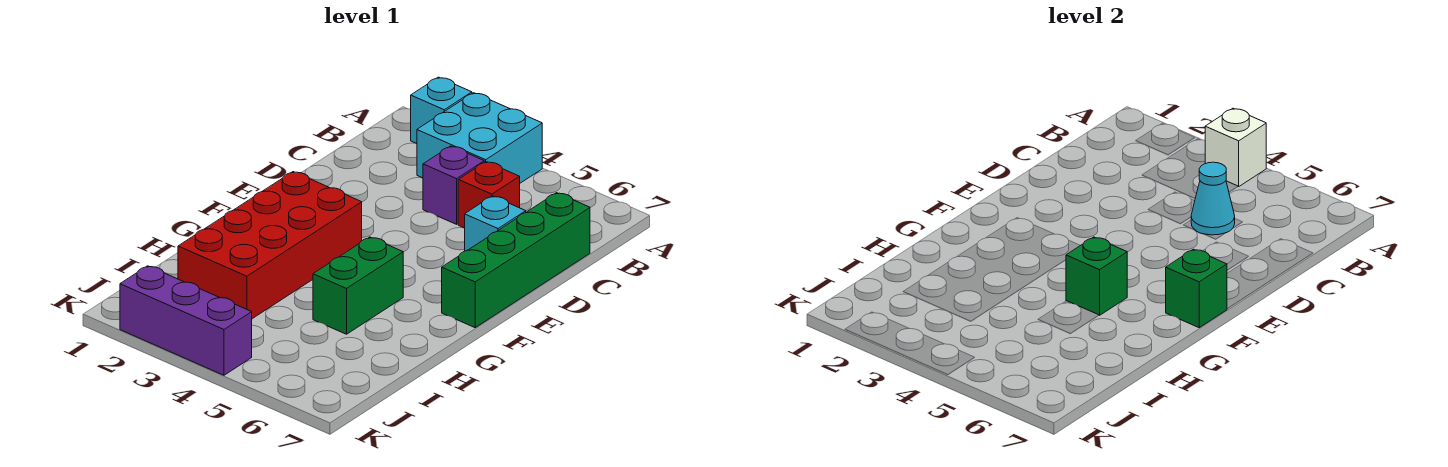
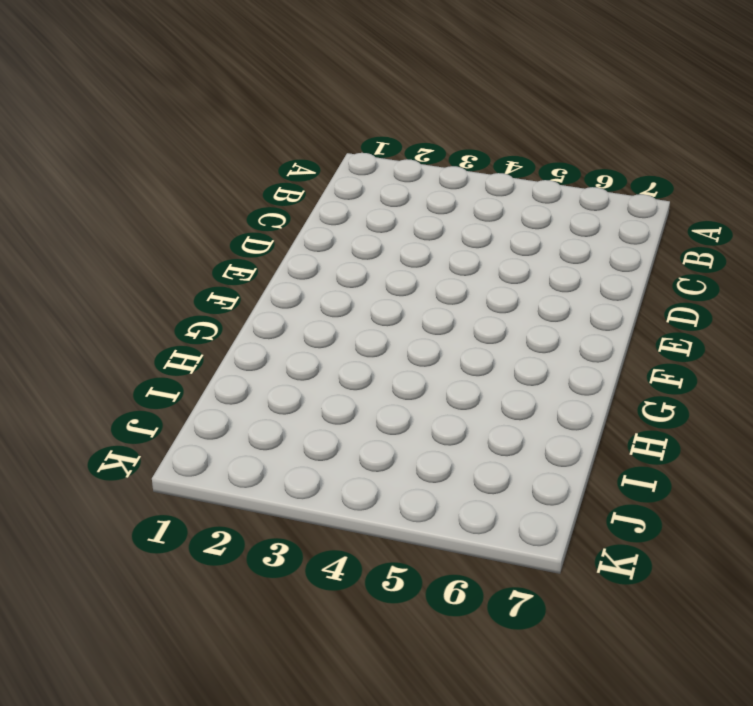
none -> cyan brick A2 level 1
none -> cyan brick A3:B4 level 1
none -> purple brick C4 level 1

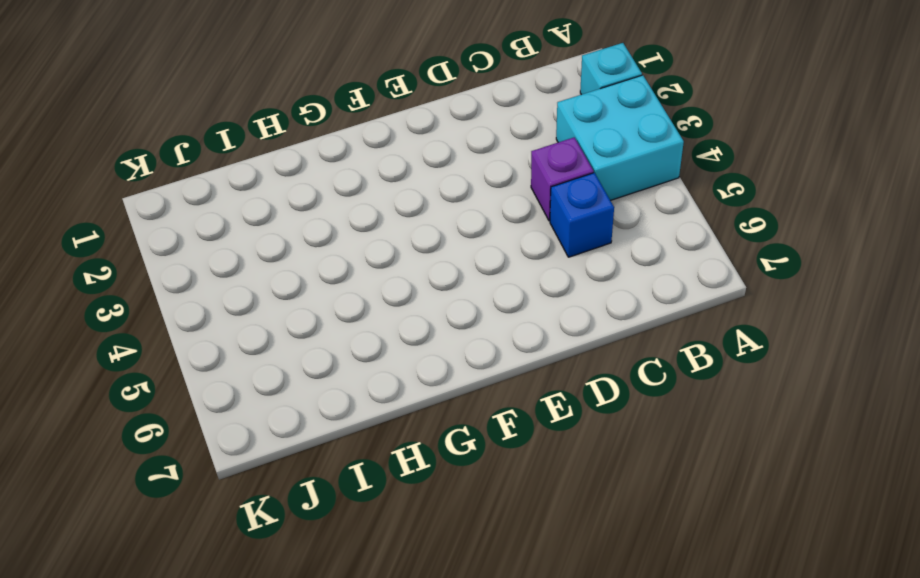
blue brick C5 level 1 -> red brick C5 level 1
none -> green brick C7:F7 level 1
none -> cyan brick D6 level 1
none -> red brick F2:I3 level 1

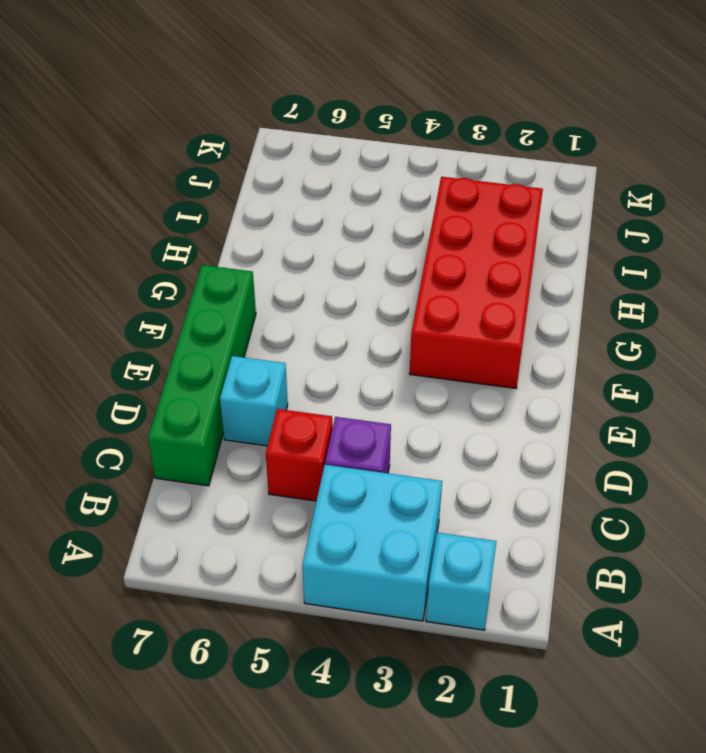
none -> green brick G5:H5 level 1
none -> purple brick K2:K4 level 1
none -> white brick A4 level 2

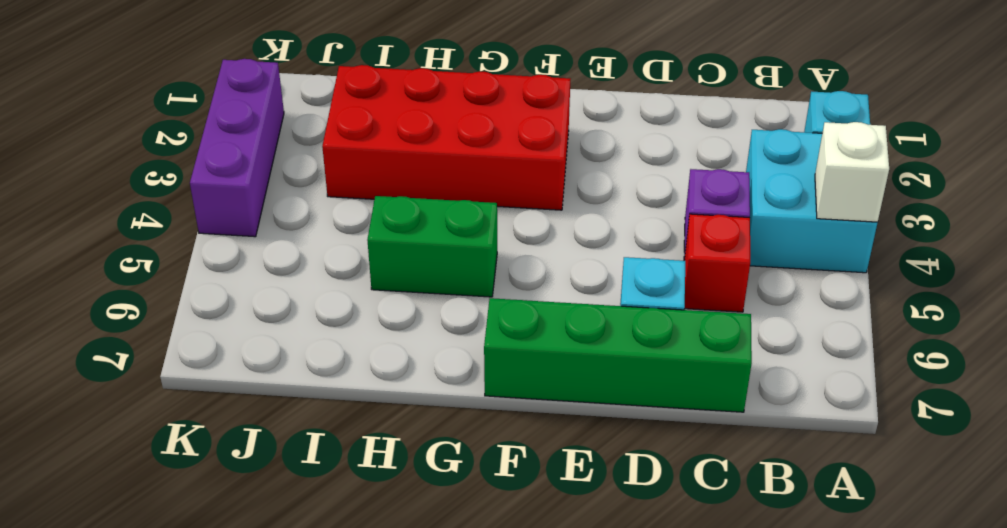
none -> cyan cone C5 level 2
none -> green brick F7 level 2
none -> green brick G5 level 2

